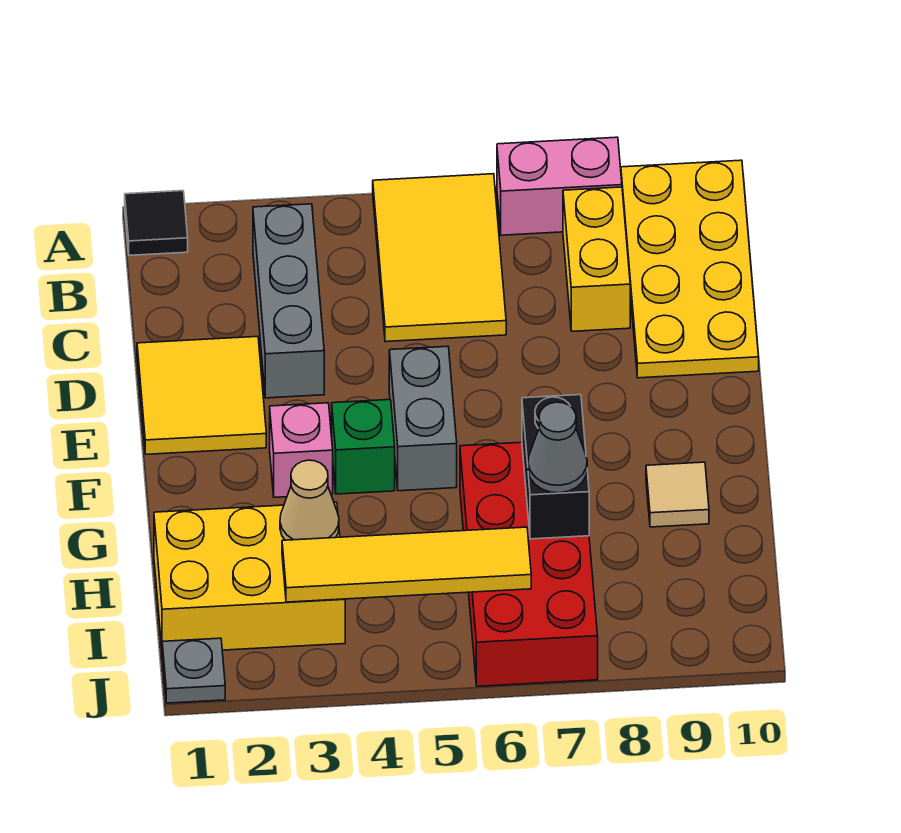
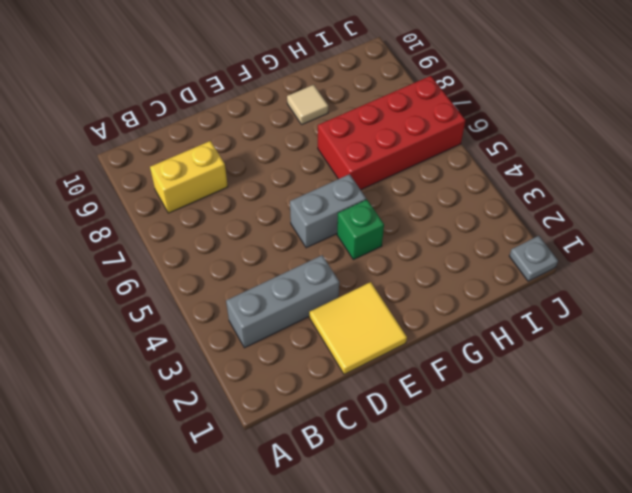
none -> black tile A1 level 1
none -> yellow tile A5:C6 level 1
none -> pink brick A7:A8 level 1

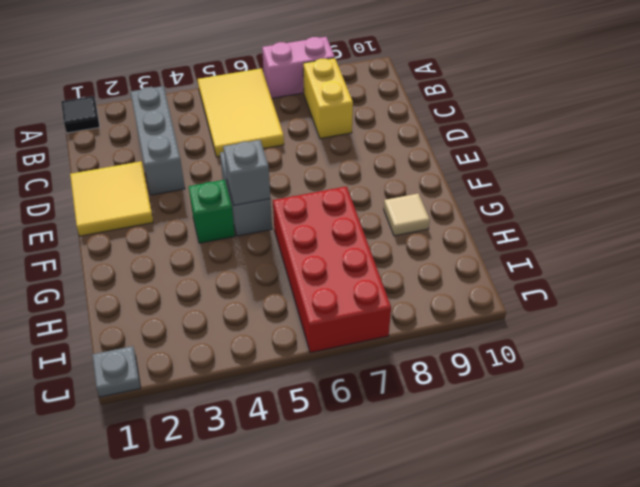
grey brick F5 level 2 -> none
none -> yellow plate A9:D10 level 1
none -> pink brick F3 level 1
none -> yellow brick H1:I3 level 1

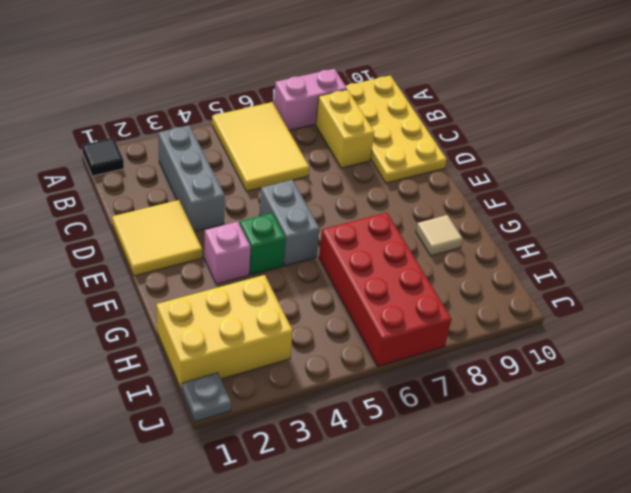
none -> black brick G7:H7 level 2
none -> tan cone H3 level 2
none -> yellow tile I3:I6 level 2

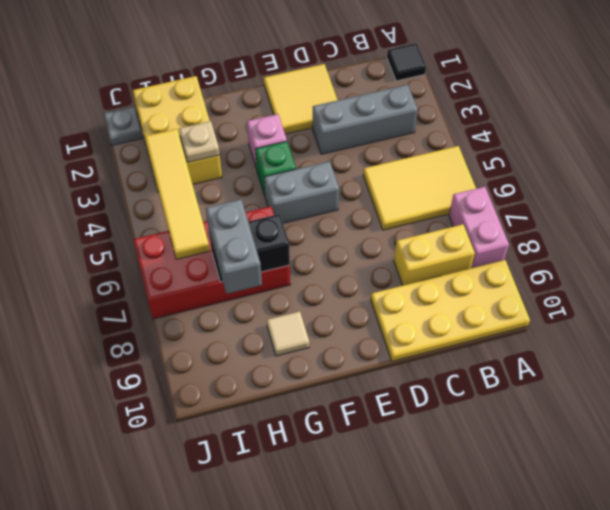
tan plate H3 level 2 -> tan cone H3 level 2
grey brick H7:H8 level 3 -> grey cone H7 level 3

